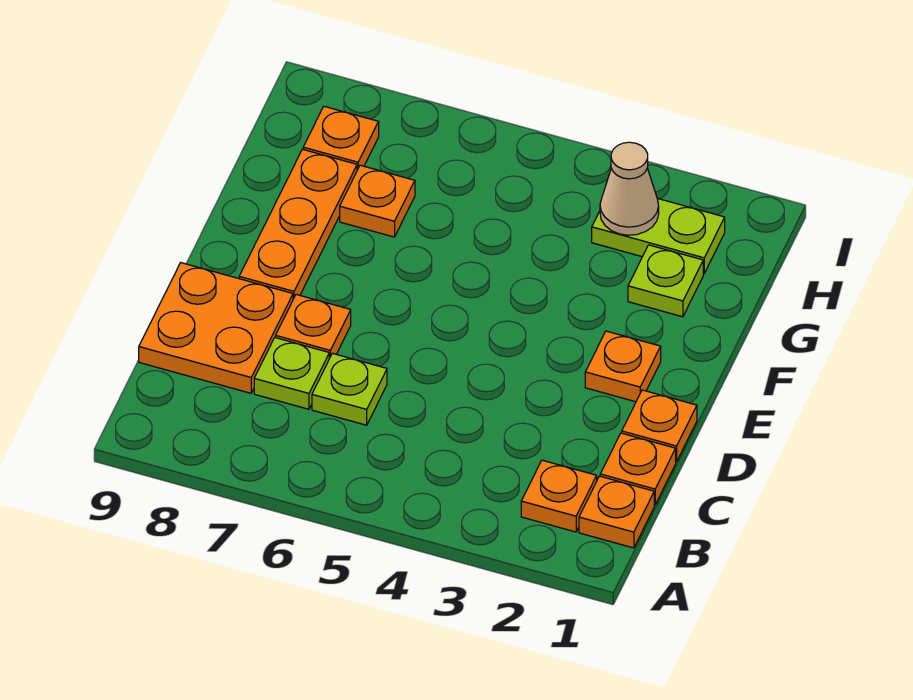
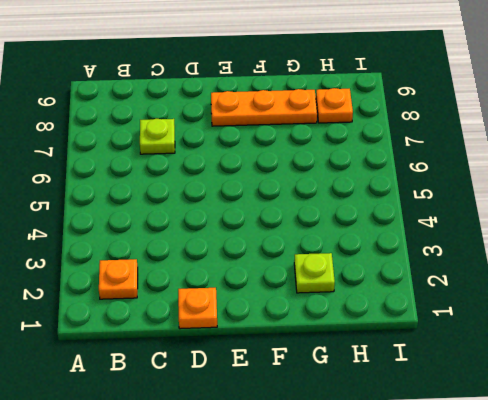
none -> orange plate B1 level 1
none -> orange plate C1 level 1
none -> lime plate C6 level 1

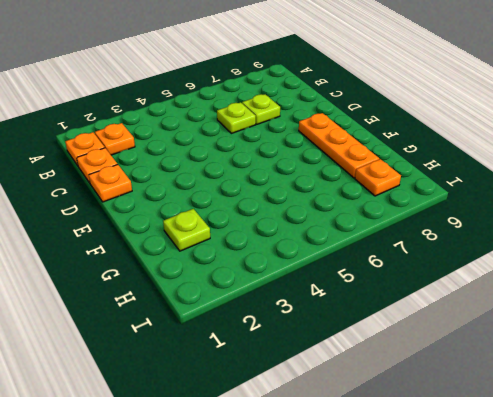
none -> orange plate C8:D9 level 1
none -> orange plate D7 level 1
none -> orange plate E2 level 1

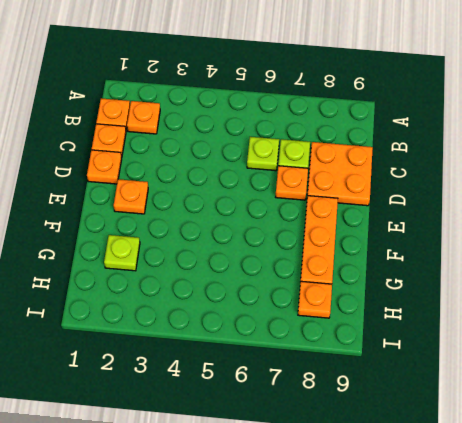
none -> orange plate G7 level 1
none -> lime plate H2:H3 level 1
none -> tan cone H3 level 2

